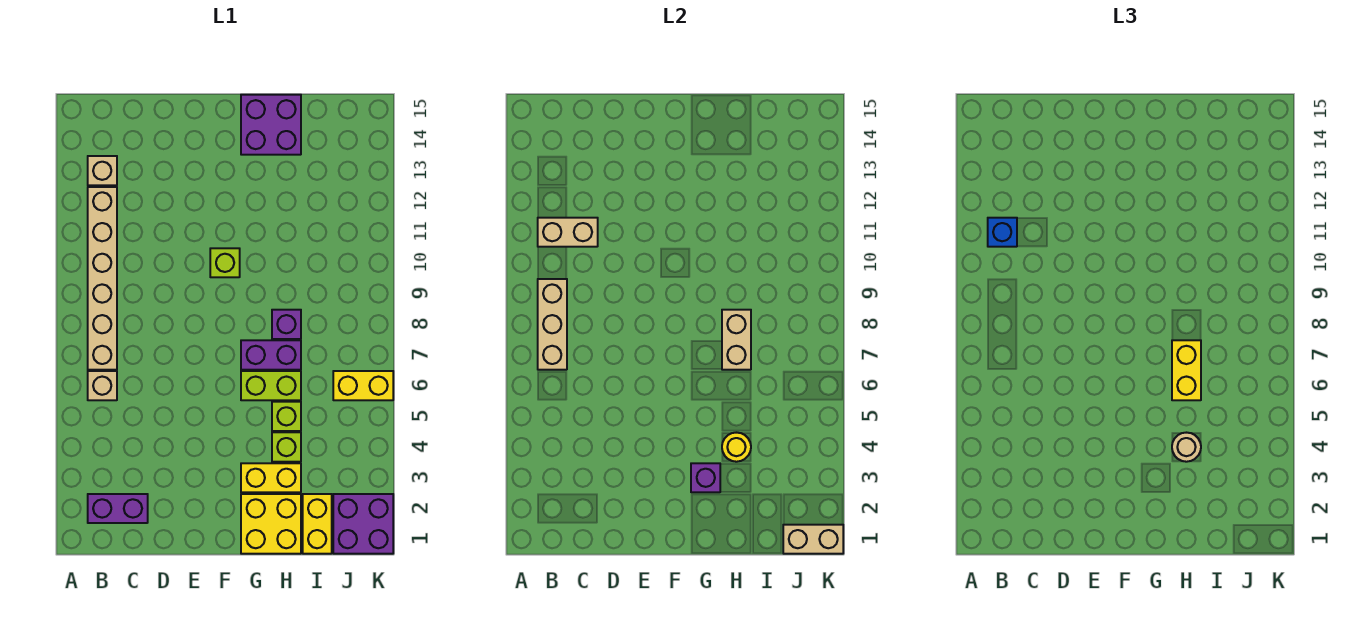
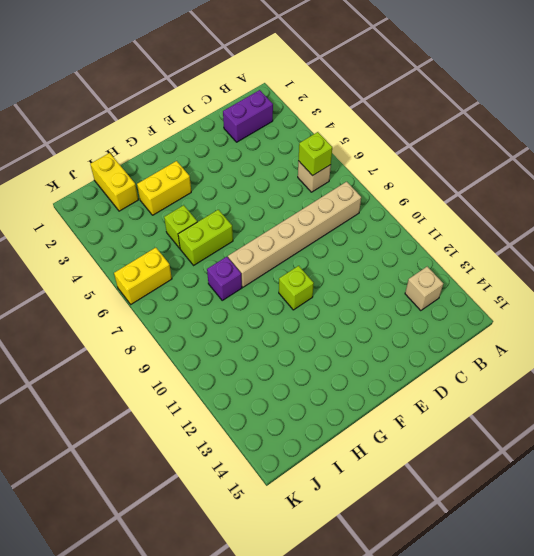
lime brick B6 level 2 -> lime brick H4 level 1
tan brick B8:G8 level 1 -> tan brick B7:B12 level 1
none -> yellow brick G1:H2 level 1
none -> purple brick G7:H7 level 1
none -> purple brick G14:H15 level 1

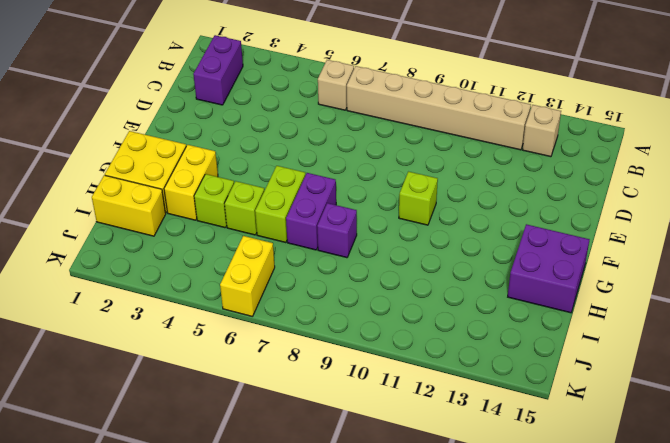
none -> purple brick J1:K2 level 1
none -> tan brick B7:B9 level 2
none -> tan brick B11:C11 level 2

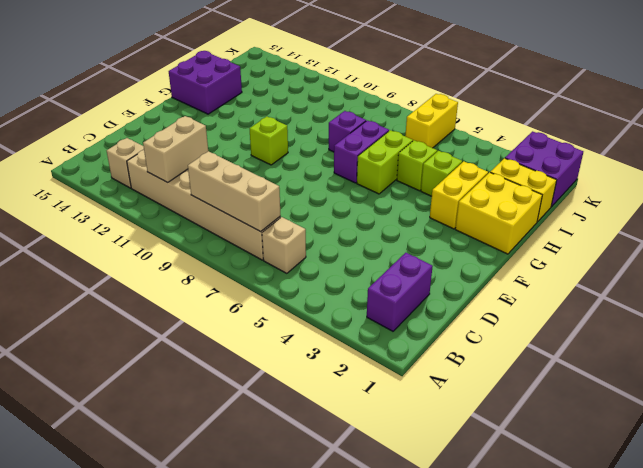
none -> purple brick G3 level 2
none -> yellow round brick H4 level 2
none -> tan brick H7:H8 level 2

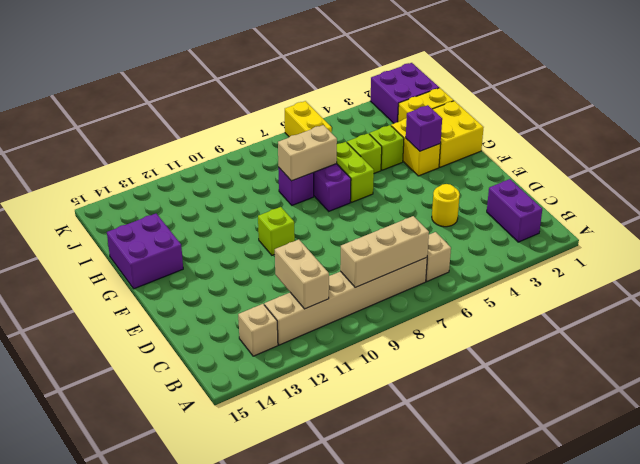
yellow round brick D4 level 1 -> yellow round brick H4 level 2
none -> tan brick J1:K1 level 2
none -> blue brick B11 level 3
none -> tan round brick H4 level 3

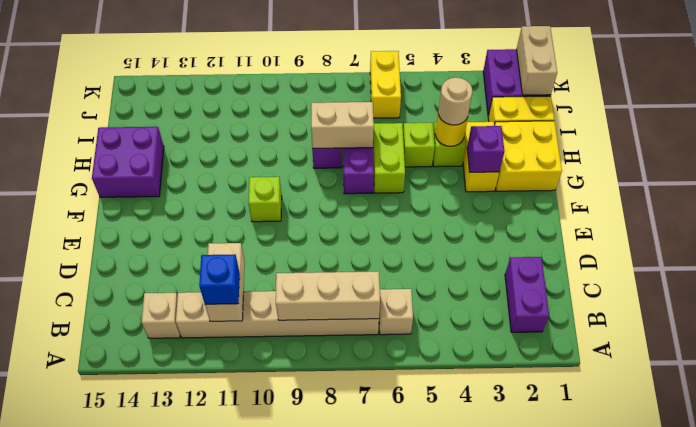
none -> yellow brick H6:H7 level 3

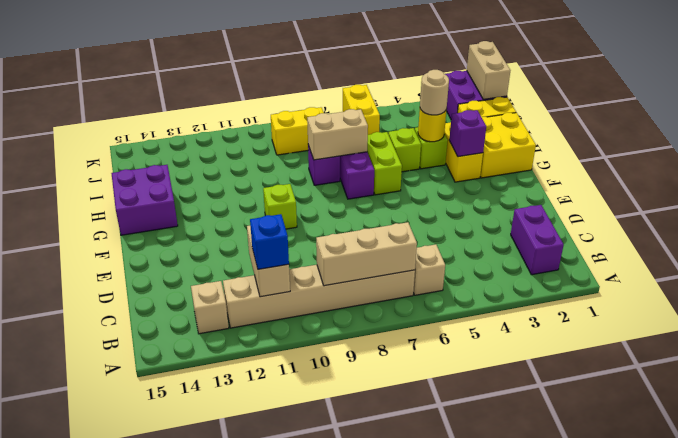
yellow brick J8:J9 level 1 -> yellow brick H6:H7 level 3

